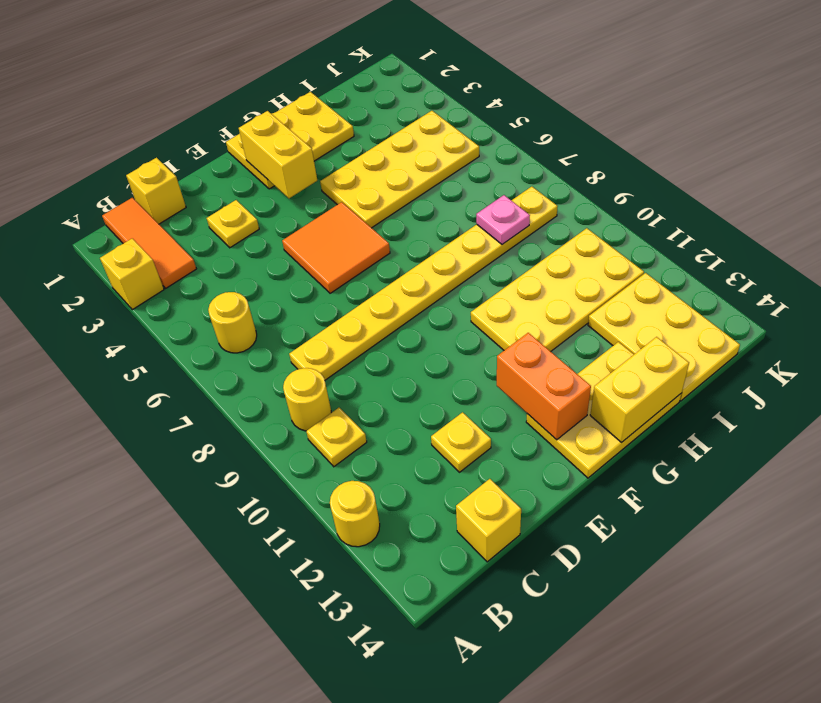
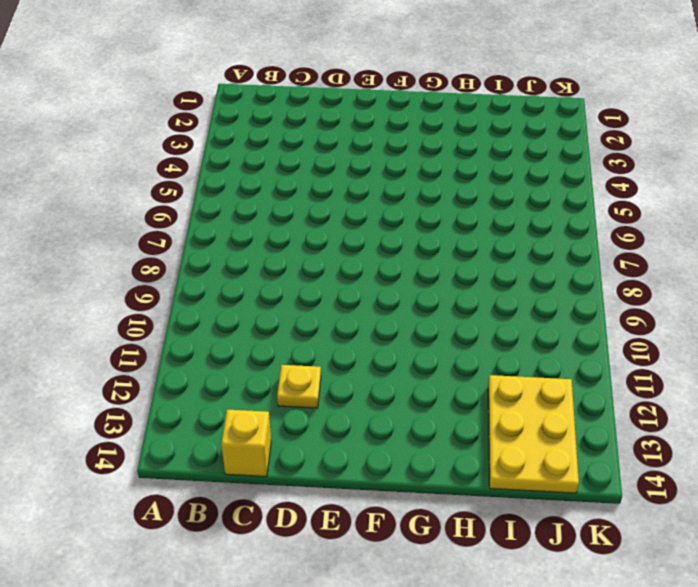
none -> yellow brick A3 level 1
none -> yellow round brick A12 level 1
none -> orange tile B1:B3 level 1

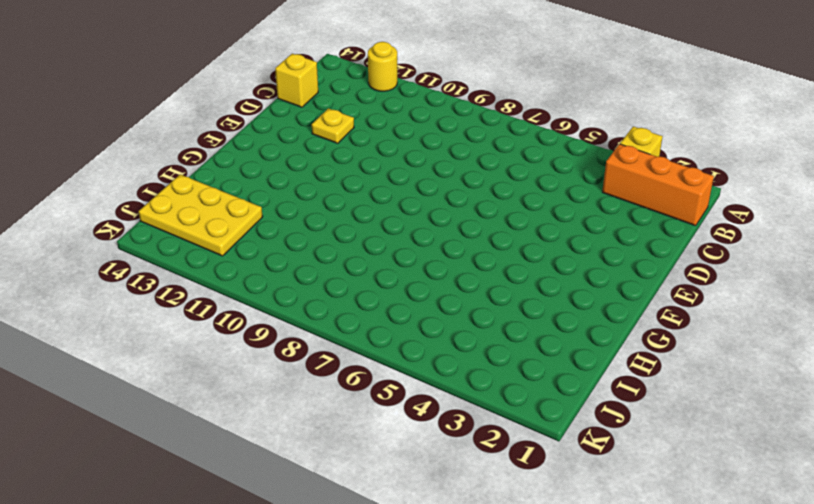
orange brick B1:B3 level 1 -> orange tile B1:B3 level 1
none -> yellow round brick B6 level 1
none -> yellow round brick B9 level 1
none -> yellow plate B10 level 1

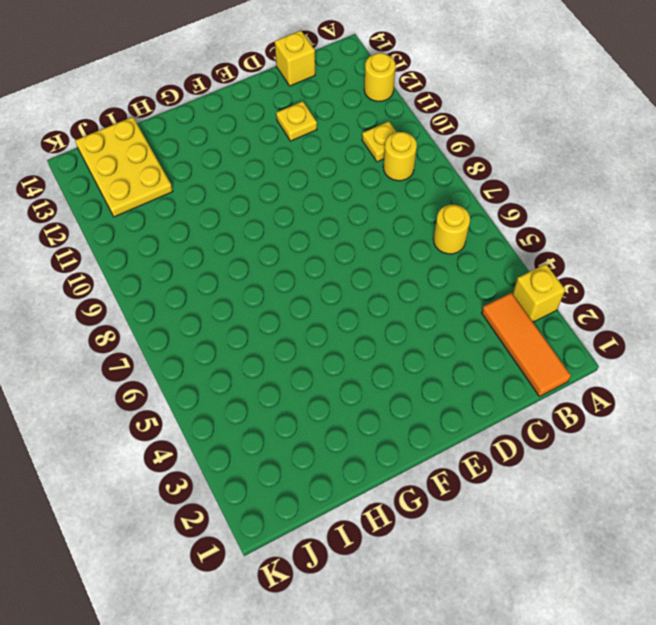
none -> yellow brick C1 level 1
none -> yellow plate C8:J8 level 1
none -> yellow plate D3 level 1

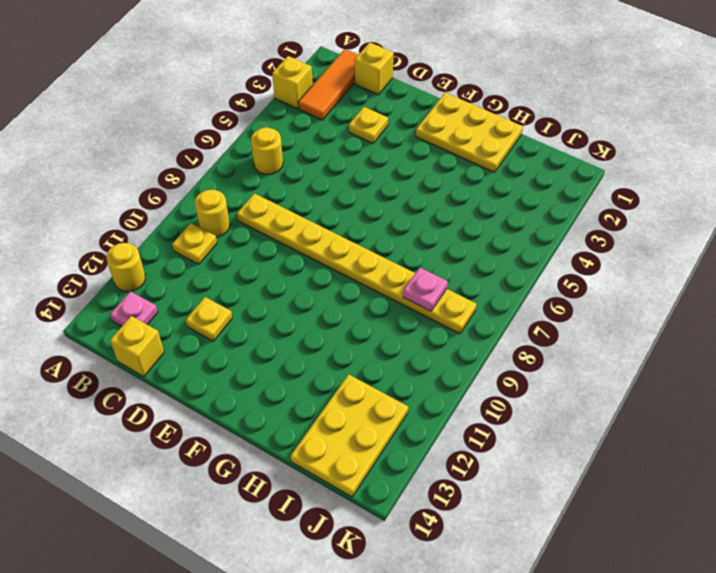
pink plate B13 level 1 -> none
none -> orange tile E5:F6 level 1
none -> yellow plate F13:H14 level 1
none -> yellow plate G4:J5 level 1

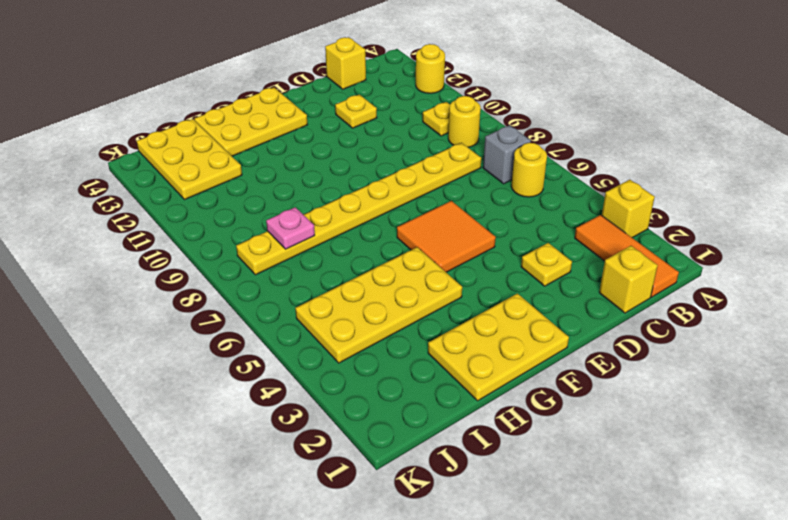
grey brick B7 level 1 -> none
none -> yellow plate G10:J11 level 1
none -> yellow brick F2:F3 level 2
none -> orange brick F12:F13 level 2

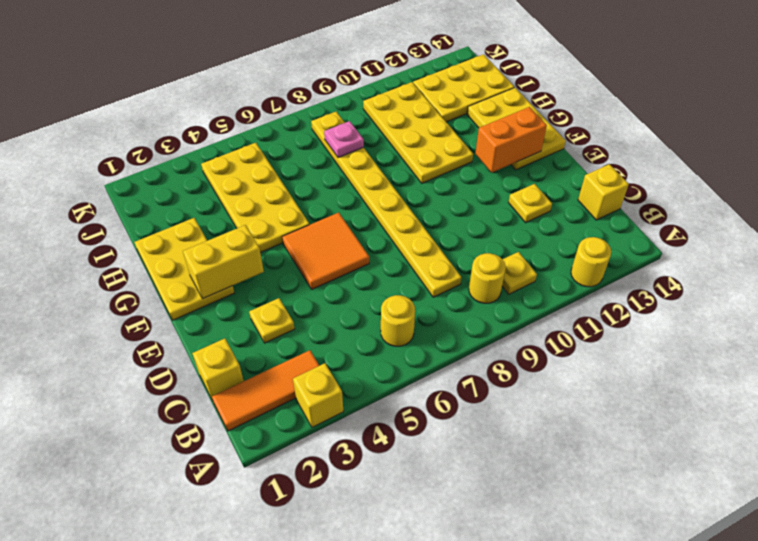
none -> yellow brick G14:H14 level 2

